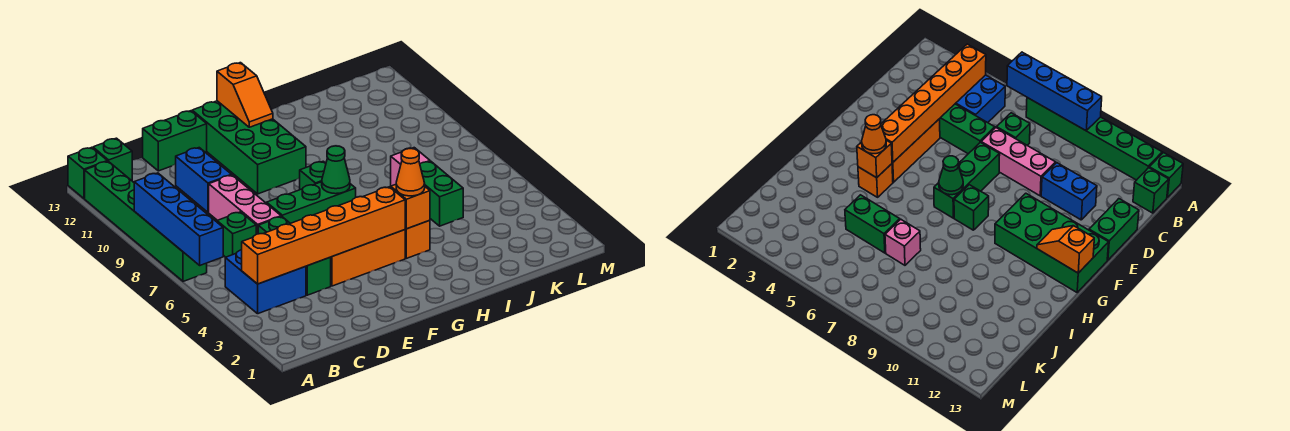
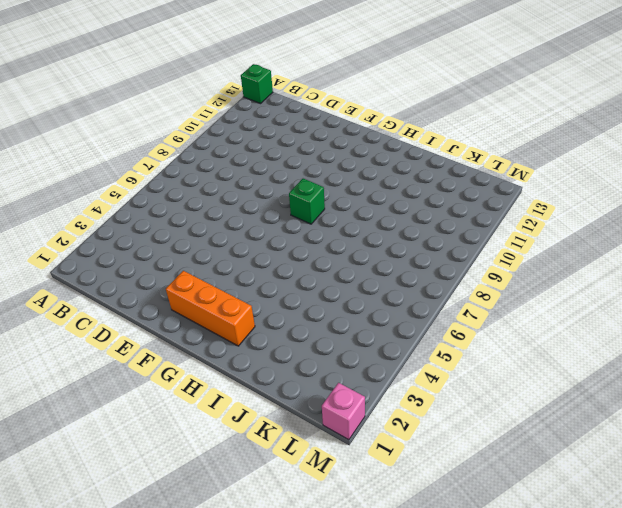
orange brick F2:H2 level 1 -> orange brick E4:G4 level 1
pink brick M1 level 1 -> pink brick J7 level 1
none -> green brick A7:A12 level 1
none -> blue brick B4:C5 level 1
none -> green brick B13 level 1

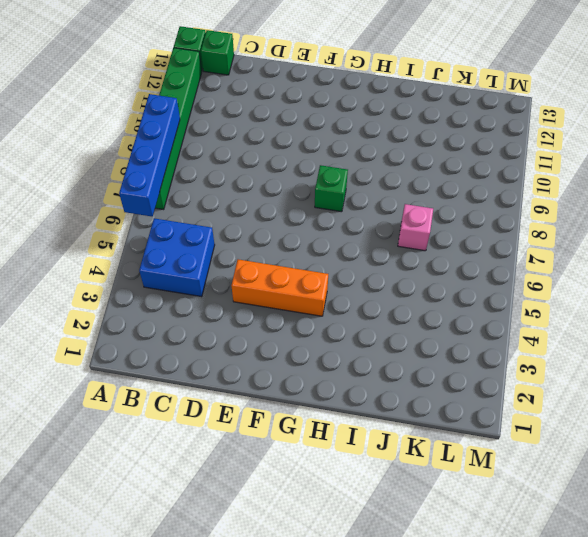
none -> green brick C7 level 1
none -> green brick D4:D6 level 1
none -> pink brick D7:D9 level 1

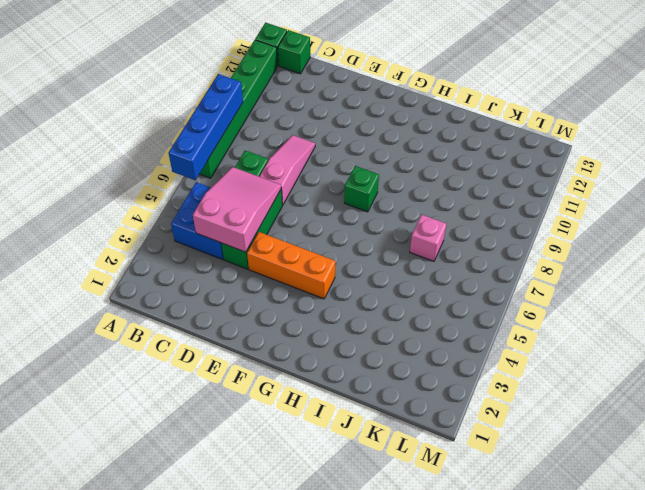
pink slope C4:D6 level 2 top 4 -> orange brick B4:G4 level 2
pink slope D7:D9 level 1 top 7 -> pink brick D7:D9 level 1
none -> blue brick D10:D11 level 1
none -> green brick D13:E13 level 1
none -> green brick E7:G7 level 1

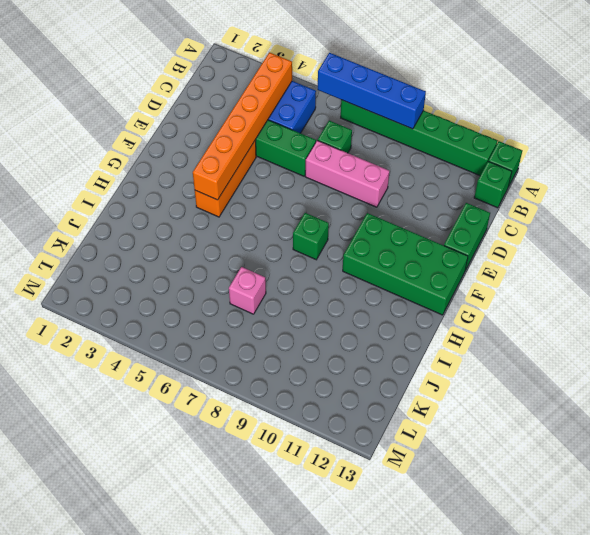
none -> blue brick D10:D11 level 1
none -> green brick E7:G7 level 1
none -> orange brick H4 level 1

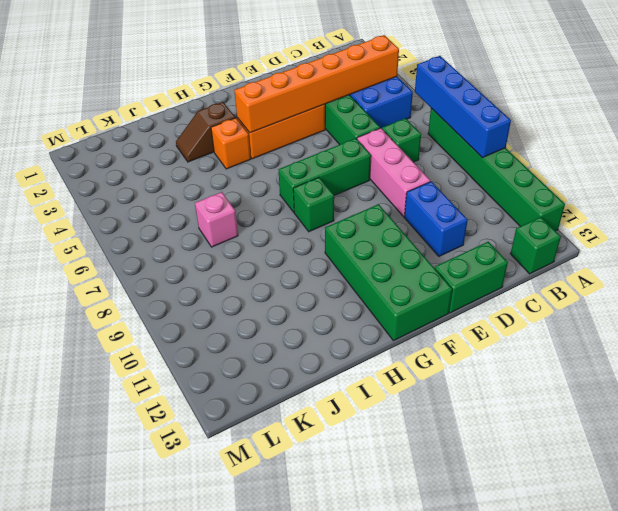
brown slope H3:I3 level 1 top H -> none
none -> green brick A13 level 1
none -> green brick J5:J6 level 1
none -> green cone G7 level 2

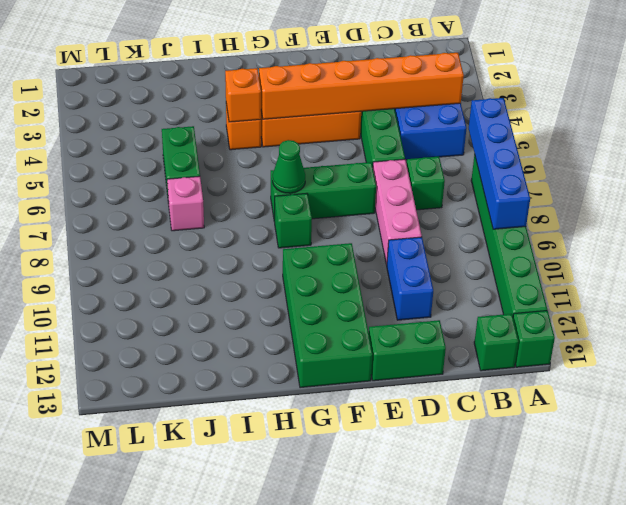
none -> orange slope G12:G13 level 2 top 13
none -> orange cone H4 level 3

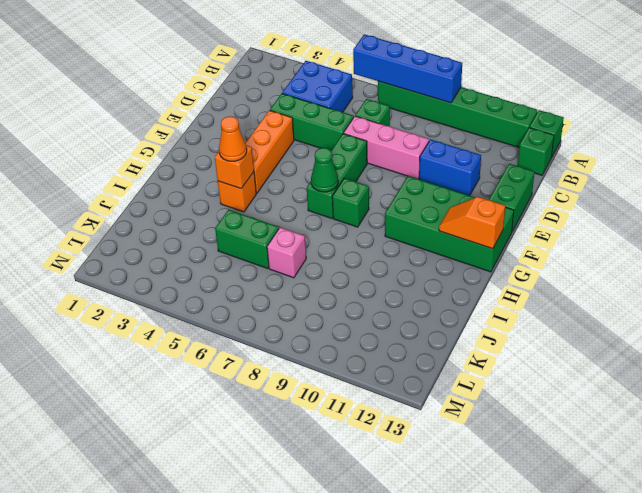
none -> orange brick B4:G4 level 2

